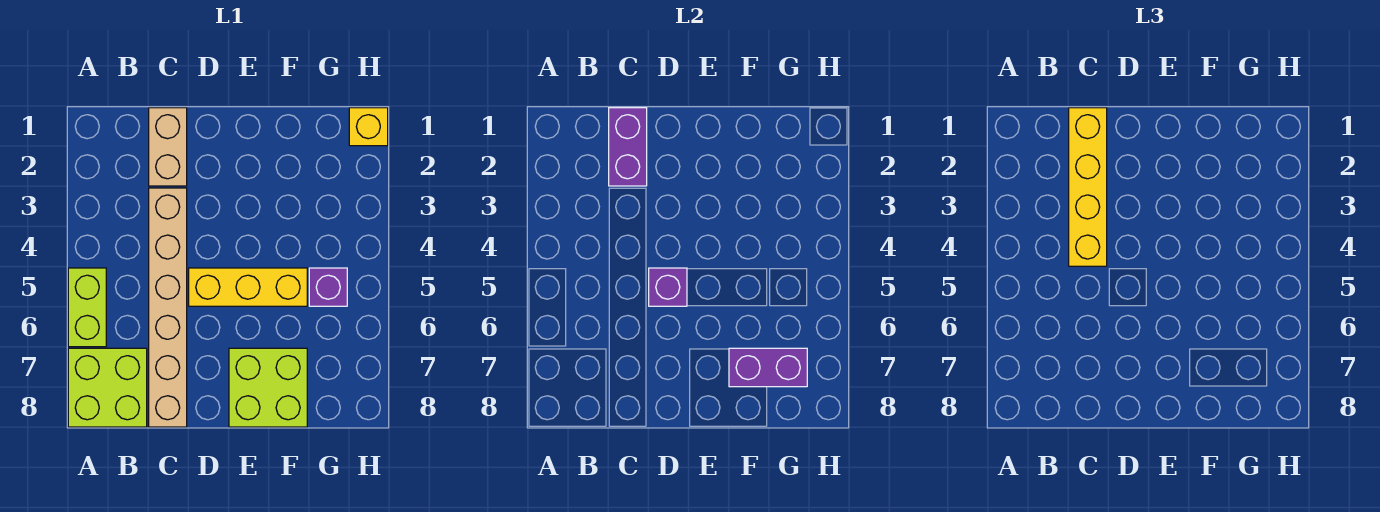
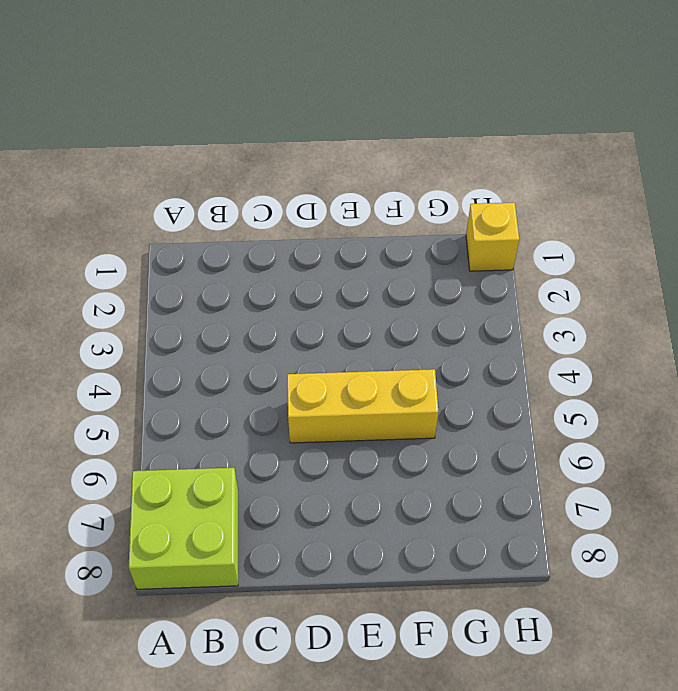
none -> lime brick A5:A6 level 1
none -> tan brick C1:C2 level 1
none -> tan brick C3:C8 level 1

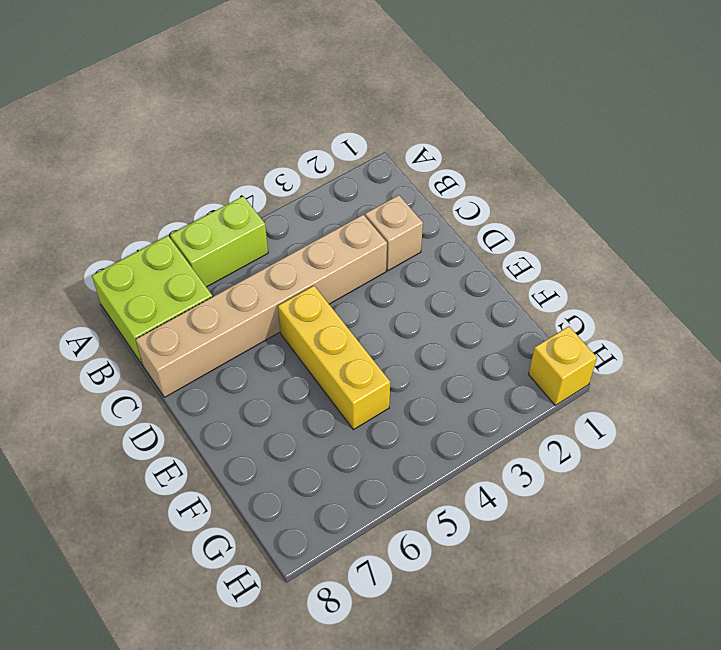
tan brick C2 level 1 -> tan brick C1:C2 level 1
none -> lime brick E7:F8 level 1
none -> purple brick G5 level 1
none -> purple brick C1:C2 level 2

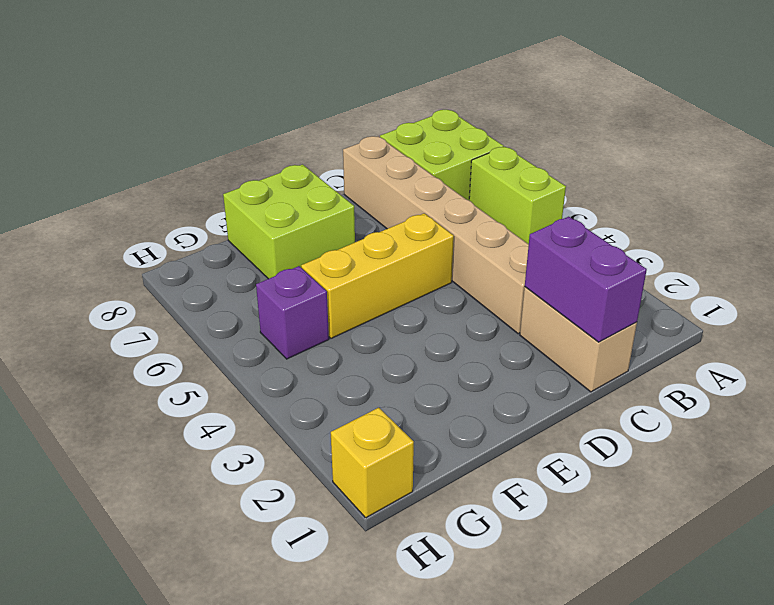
none -> purple brick D5 level 2
none -> purple brick F7:G7 level 2
none -> yellow brick C1:C4 level 3

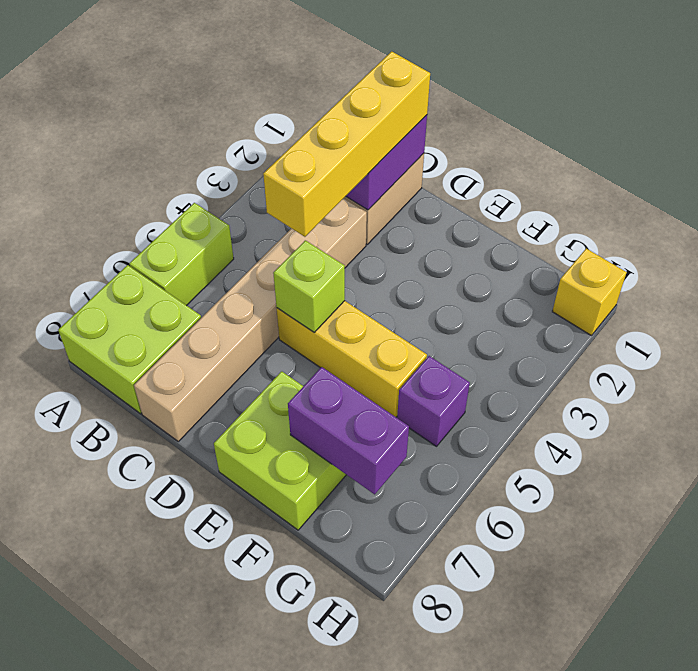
lime brick D5 level 2 -> purple brick D5 level 2

